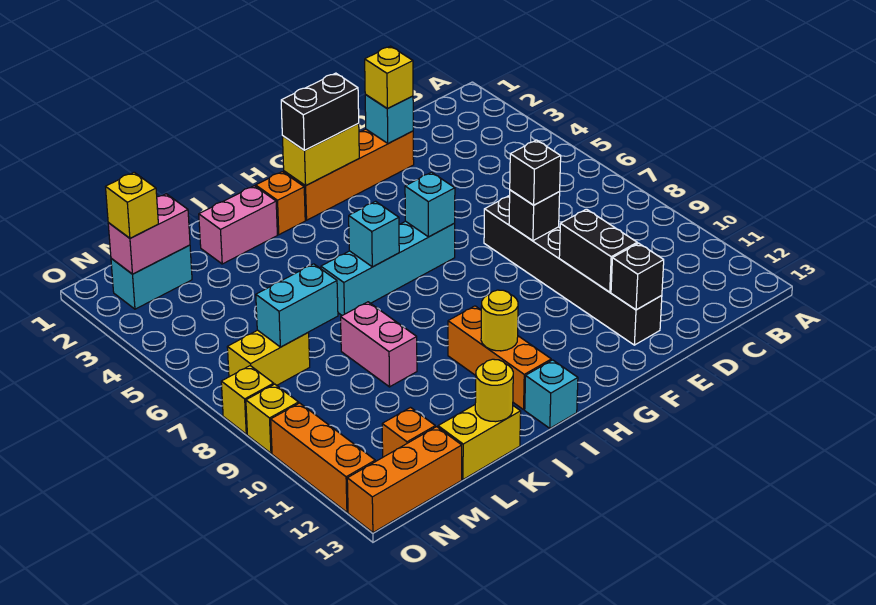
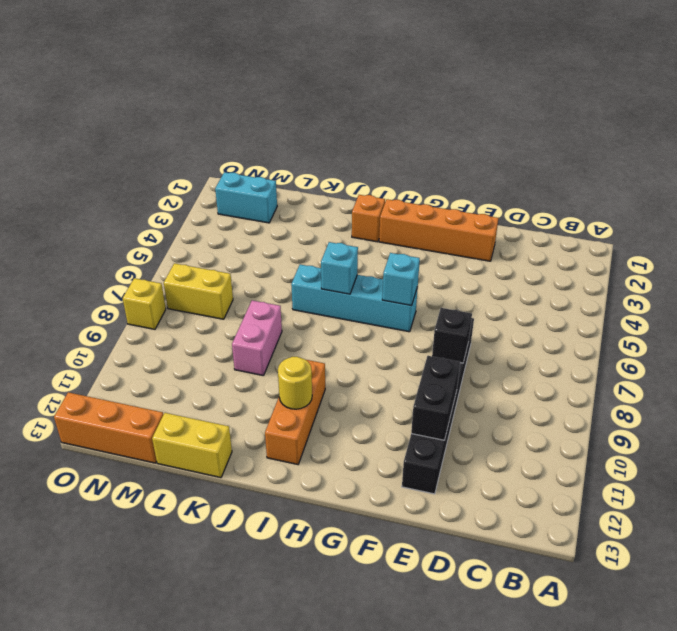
none -> cyan brick I13 level 1
none -> pink brick J2:K2 level 1
none -> orange brick M12 level 1
none -> yellow brick O9 level 1

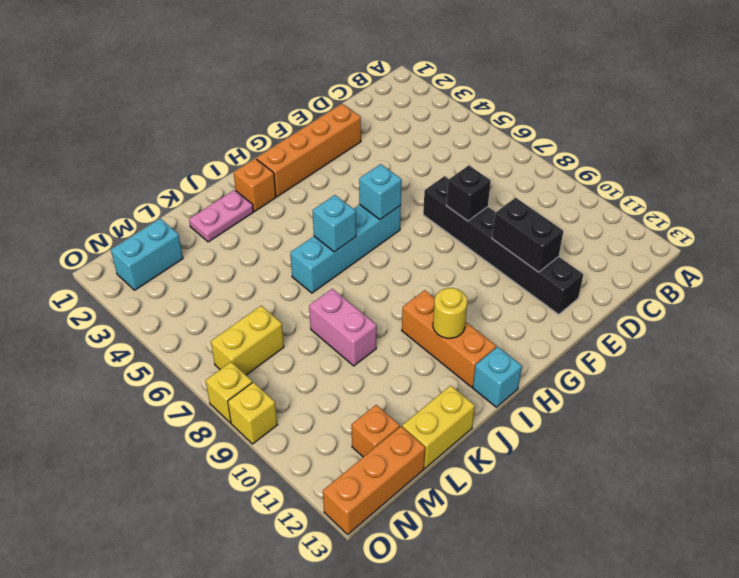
pink plate J2:K2 level 1 -> pink brick J2:K2 level 1
none -> orange brick O10:O12 level 1
none -> cyan brick E2 level 2
none -> black brick E12 level 2
none -> yellow brick G2:H2 level 2

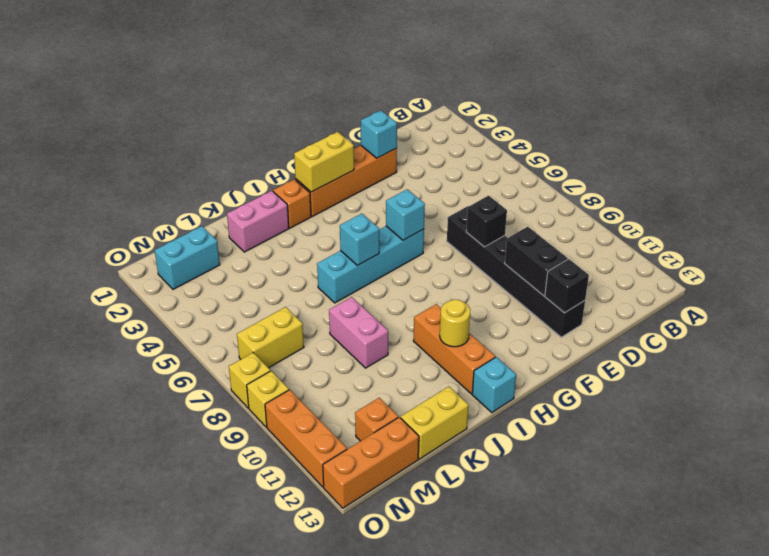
none -> yellow round brick K13 level 2
none -> cyan brick L7:M7 level 2
none -> pink brick M2:N2 level 2
none -> yellow brick E2 level 3

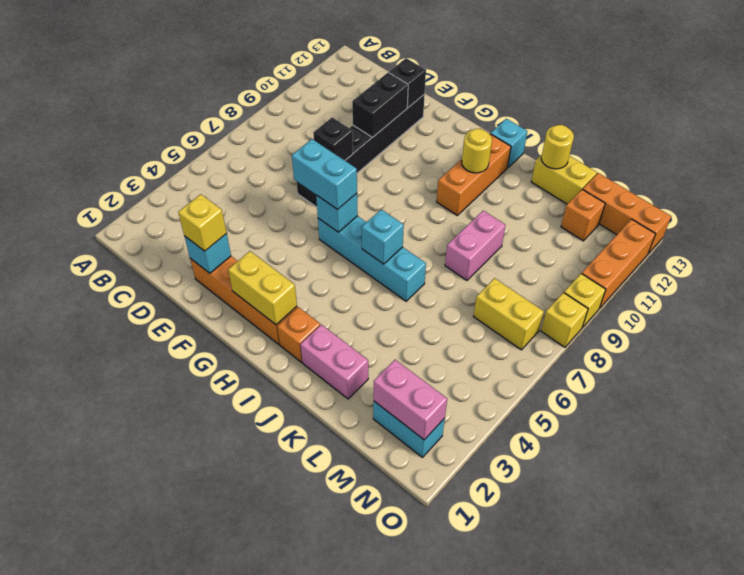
cyan brick F6:G6 level 3 -> cyan brick L7:M7 level 2
none -> black brick E8 level 3
none -> black brick G2:H2 level 3
none -> yellow brick N2 level 3

